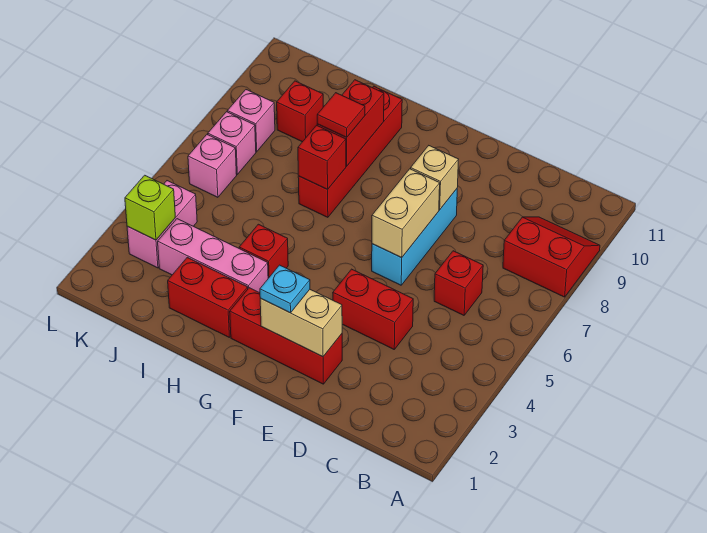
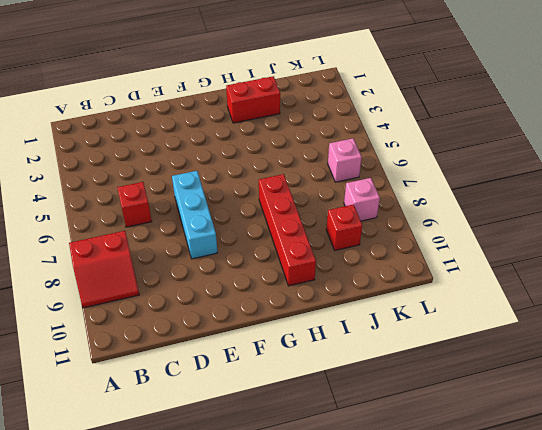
none -> red brick D4:E4 level 1
none -> red brick E2:G2 level 1
none -> pink brick H3:J3 level 1

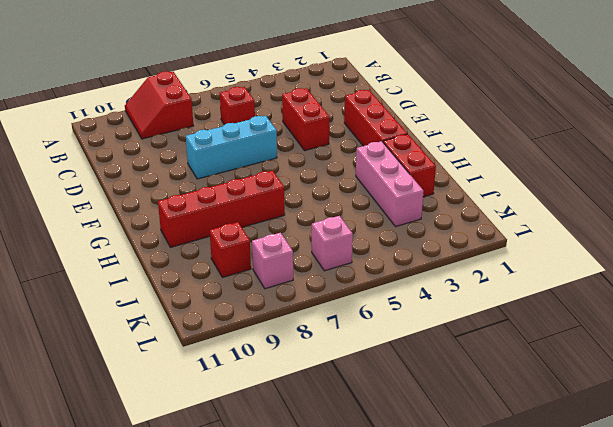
none -> red brick H4 level 1
none -> pink brick K3:K4 level 1
none -> pink brick K7 level 1

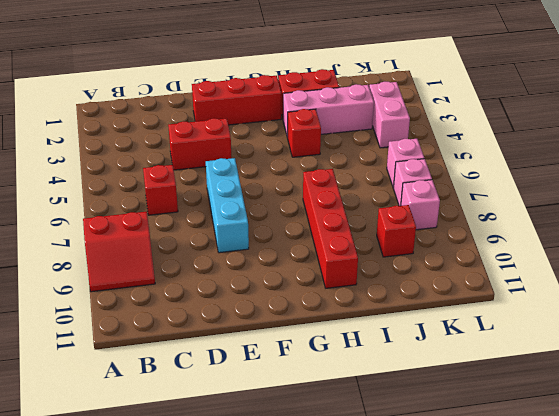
none -> tan brick E2:F2 level 2
none -> tan brick E6:E7 level 2
none -> tan brick E8 level 2

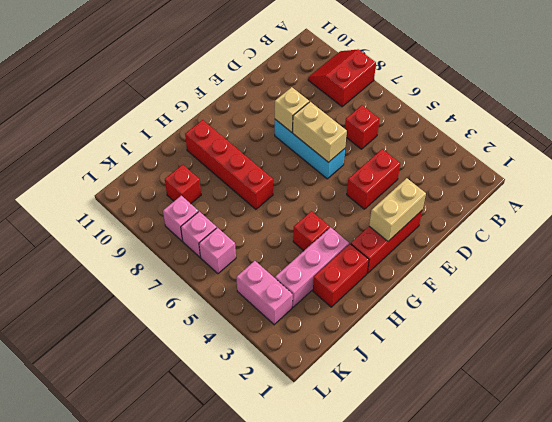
none -> red brick H7 level 2
none -> red brick H8:H9 level 2
none -> lime brick K3 level 2

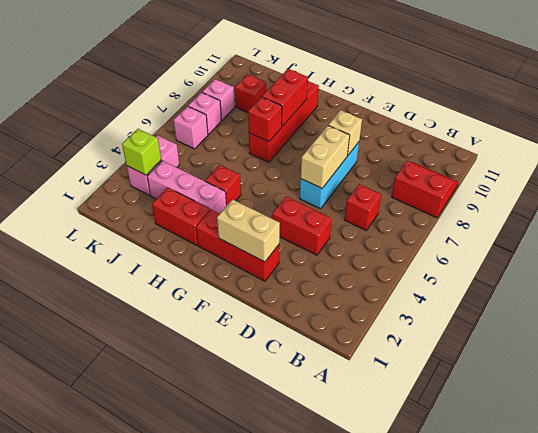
none -> cyan plate F2 level 3
none -> red tile H8 level 3

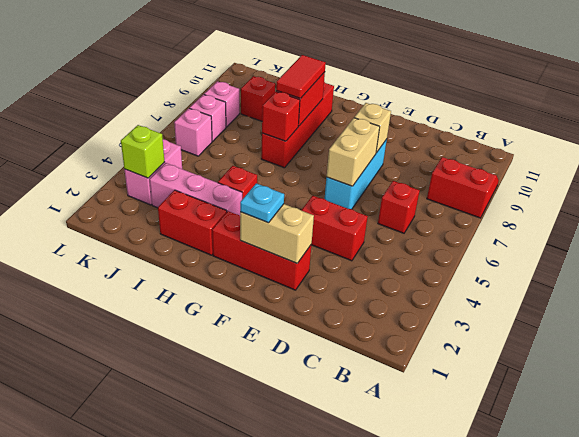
red tile H8:H9 level 3 -> red tile H8 level 3

